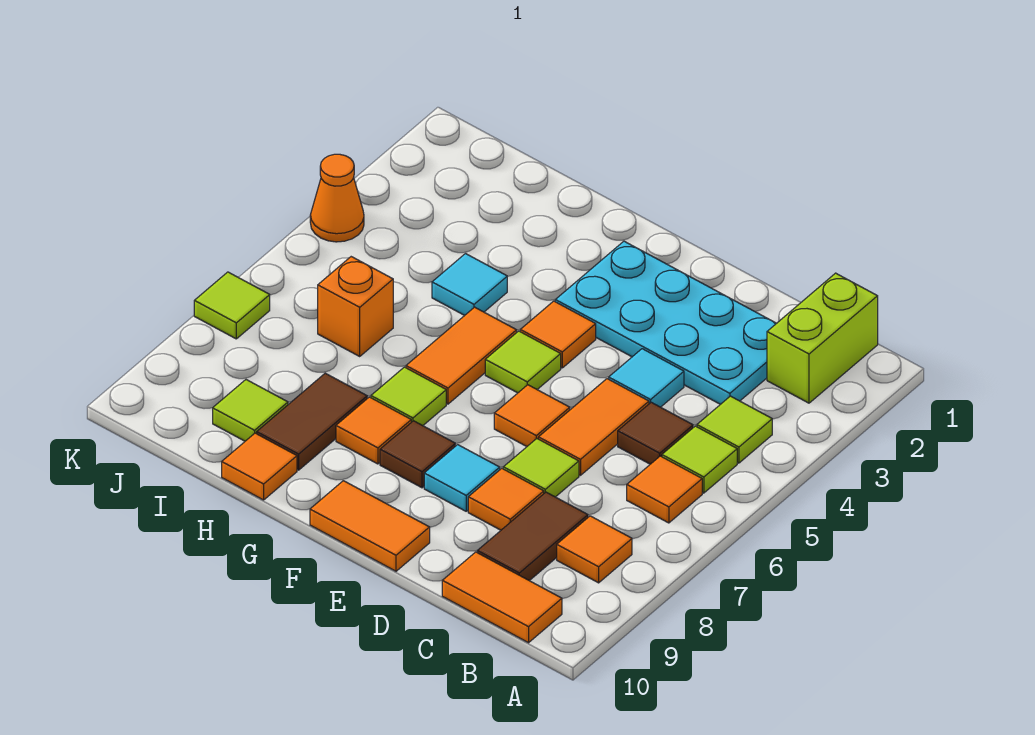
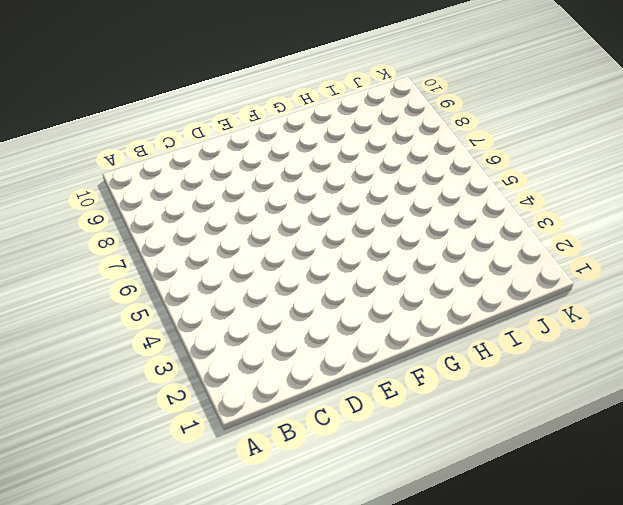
none -> lime brick B1:B2 level 1
none -> lime tile B4 level 1
none -> lime tile B5 level 1

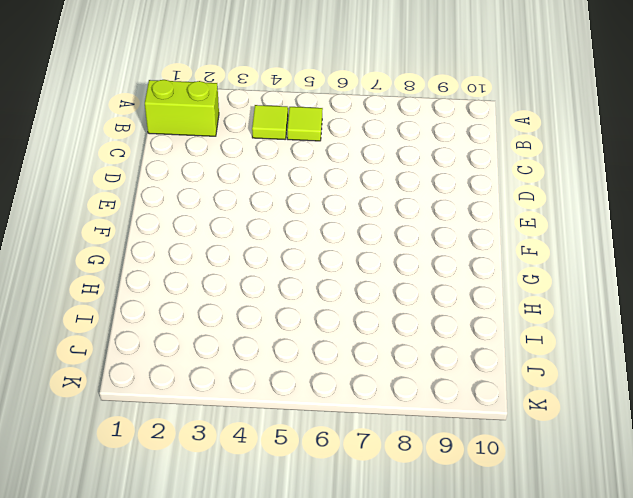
none -> orange tile B6 level 1
none -> orange tile B8 level 1
none -> orange tile B10:C10 level 1

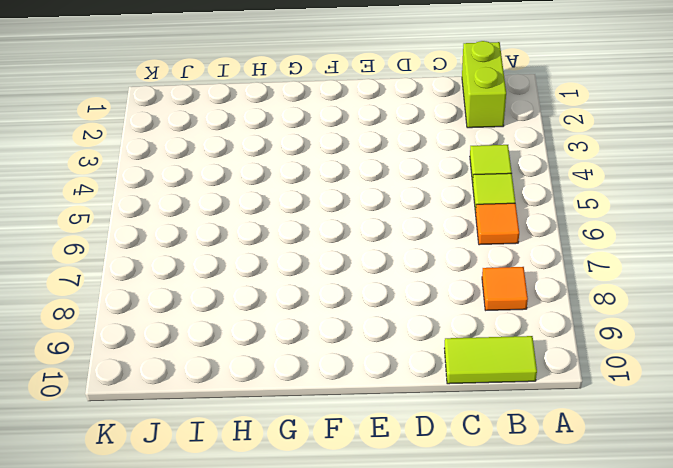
lime tile B10:C10 level 1 -> orange tile B10:C10 level 1
none -> cyan plate C2:F3 level 1
none -> brown tile C5 level 1
none -> brown tile C8:C9 level 1

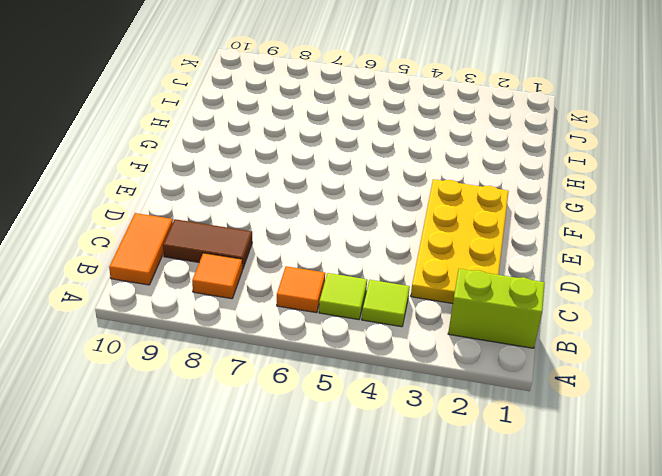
yellow plate C2:F3 level 1 -> cyan plate C2:F3 level 1
none -> brown tile C5 level 1
none -> cyan tile D4 level 1
none -> orange tile D5:D6 level 1

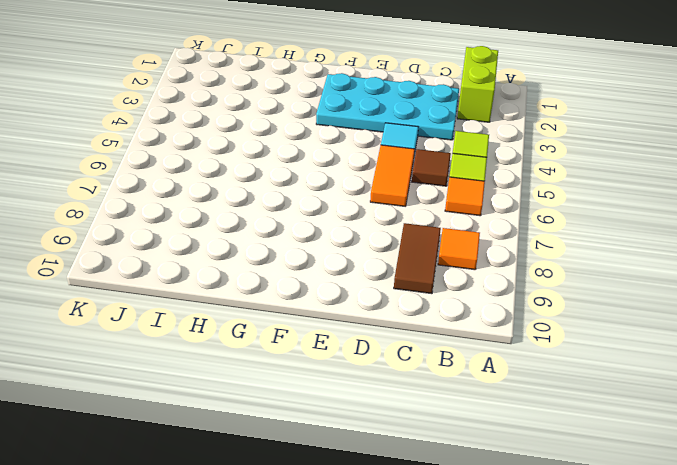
none -> orange tile B10:C10 level 1
none -> lime tile D7 level 1
none -> orange tile D8 level 1

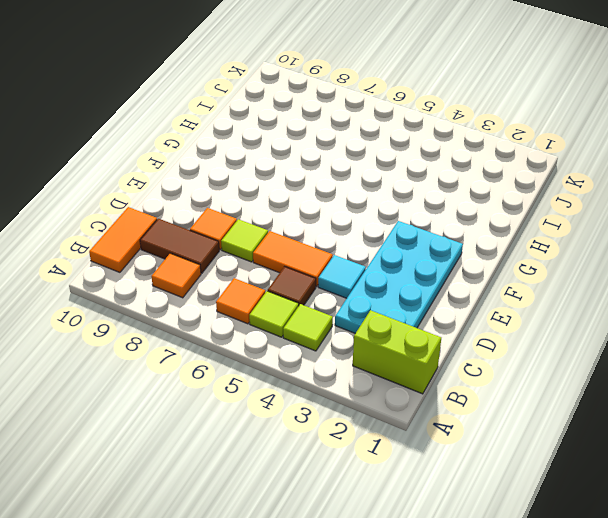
none -> orange tile E6 level 1
none -> cyan tile E8 level 1
none -> orange tile E10:F10 level 1

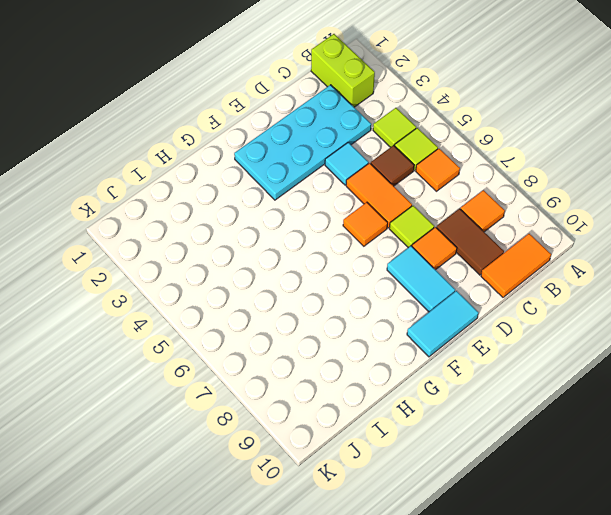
cyan tile E8:E9 level 1 -> cyan tile E8 level 1
cyan tile E10:F10 level 1 -> orange tile E10:F10 level 1
none -> orange tile F4 level 1
none -> lime tile F5 level 1
none -> brown tile F8 level 1

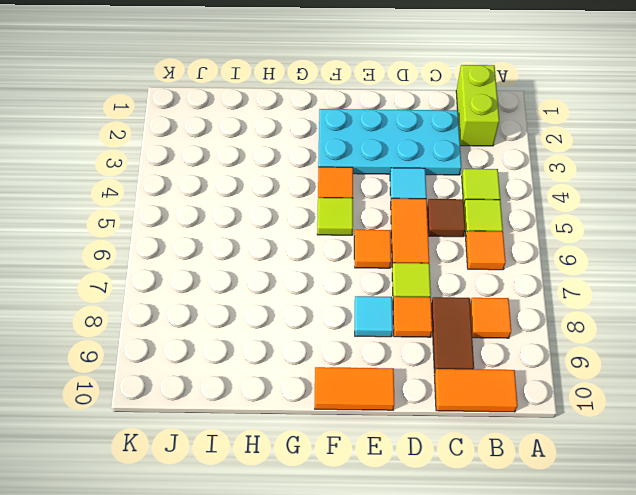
none -> brown tile F8 level 1
none -> orange tile G5:G6 level 1
none -> lime tile G7 level 1

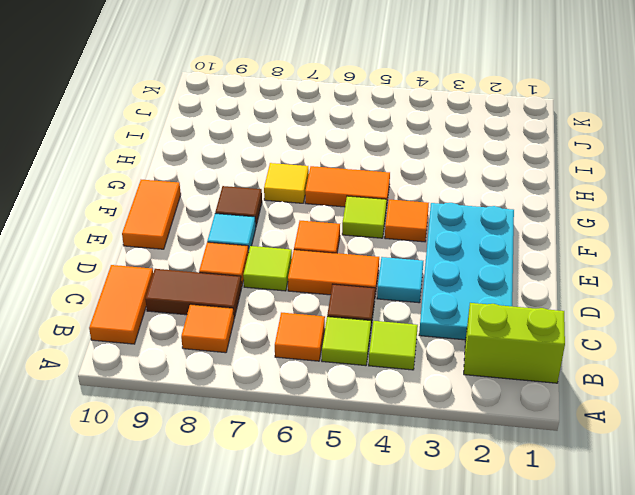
yellow tile G7 level 1 -> lime tile G7 level 1
none -> orange tile G8 level 1
none -> cyan tile H4 level 1
none -> brown tile H8:H9 level 1

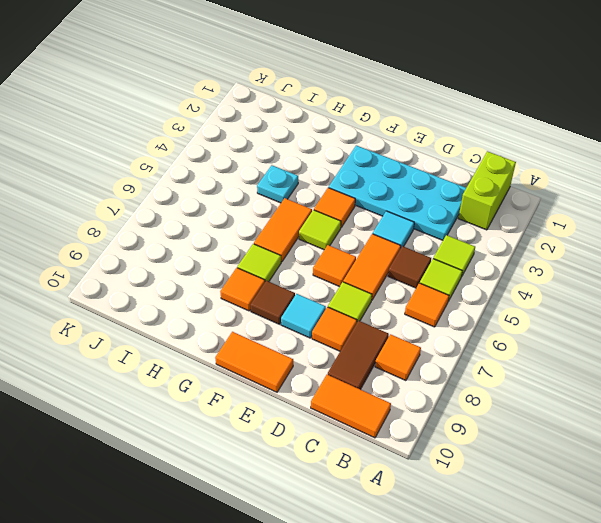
cyan plate H4 level 1 -> cyan tile H4 level 1
none -> brown tile H8:H9 level 1
none -> orange tile H10 level 1
none -> orange brick I6 level 1

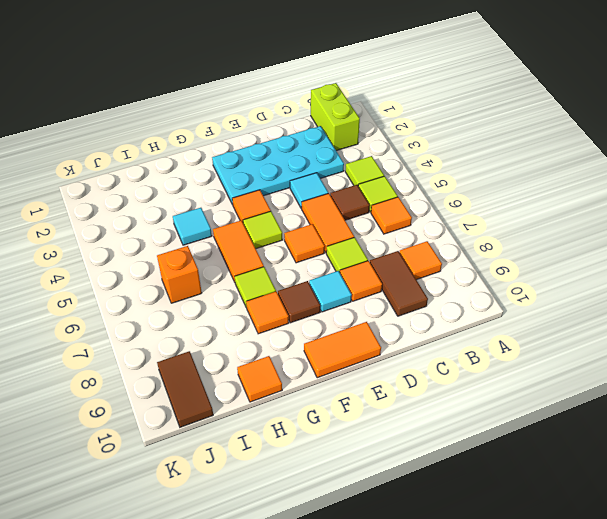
brown tile J9:J10 level 1 -> brown tile H8:H9 level 1
none -> orange tile B10:C10 level 1
none -> lime tile I9 level 1
none -> orange cone K4 level 1

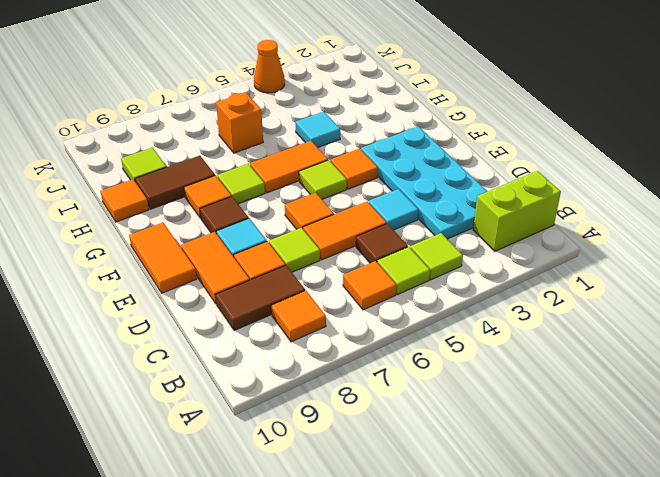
orange tile D9:E9 level 1 -> orange tile B10:C10 level 1
none -> lime tile K7 level 1

